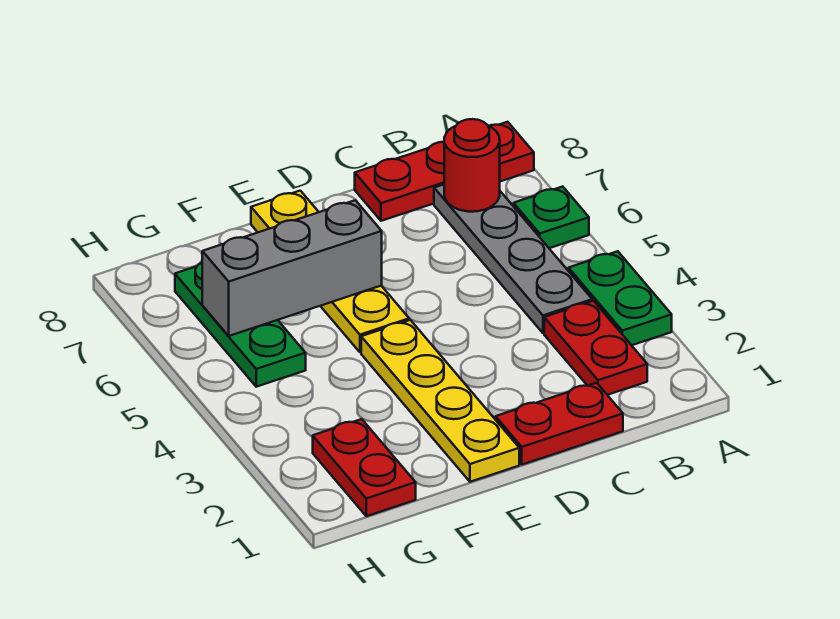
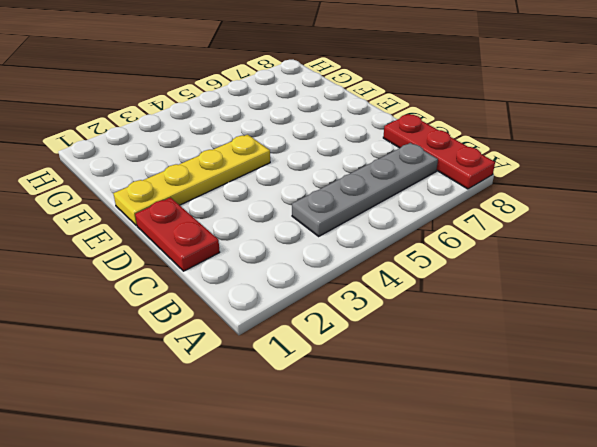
none -> green plate A3:A4 level 1
none -> green plate A6 level 1
none -> red plate B2:B3 level 1

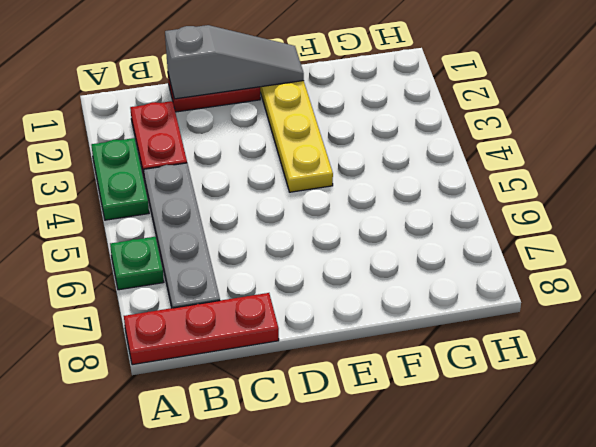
grey slope C1:E1 level 2 top C -> none
none -> yellow plate E5:E8 level 1
none -> red plate G1:G2 level 1
none -> green plate G5:G7 level 1

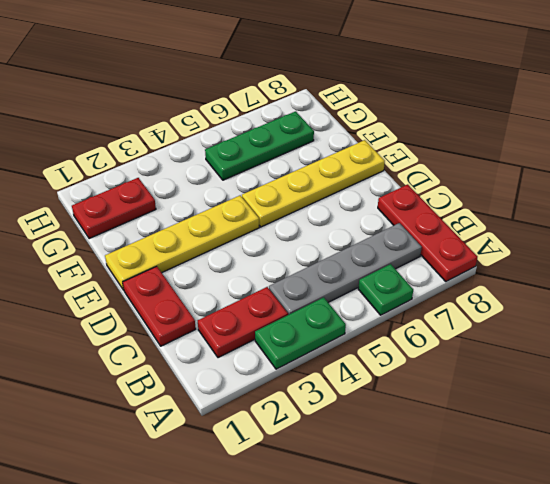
none -> red round brick B7 level 2
none -> grey brick E6:G6 level 2

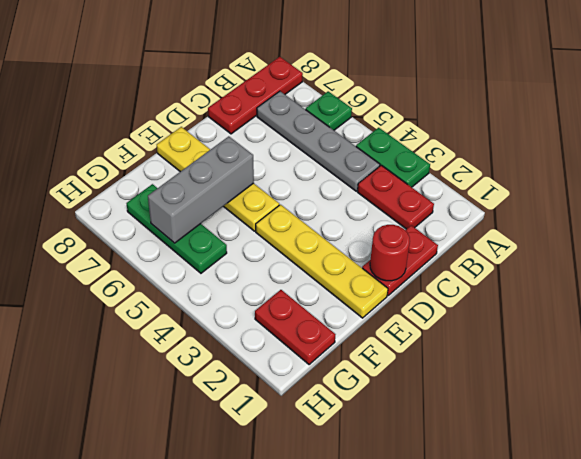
red round brick D1 level 2 -> red round brick B7 level 2

